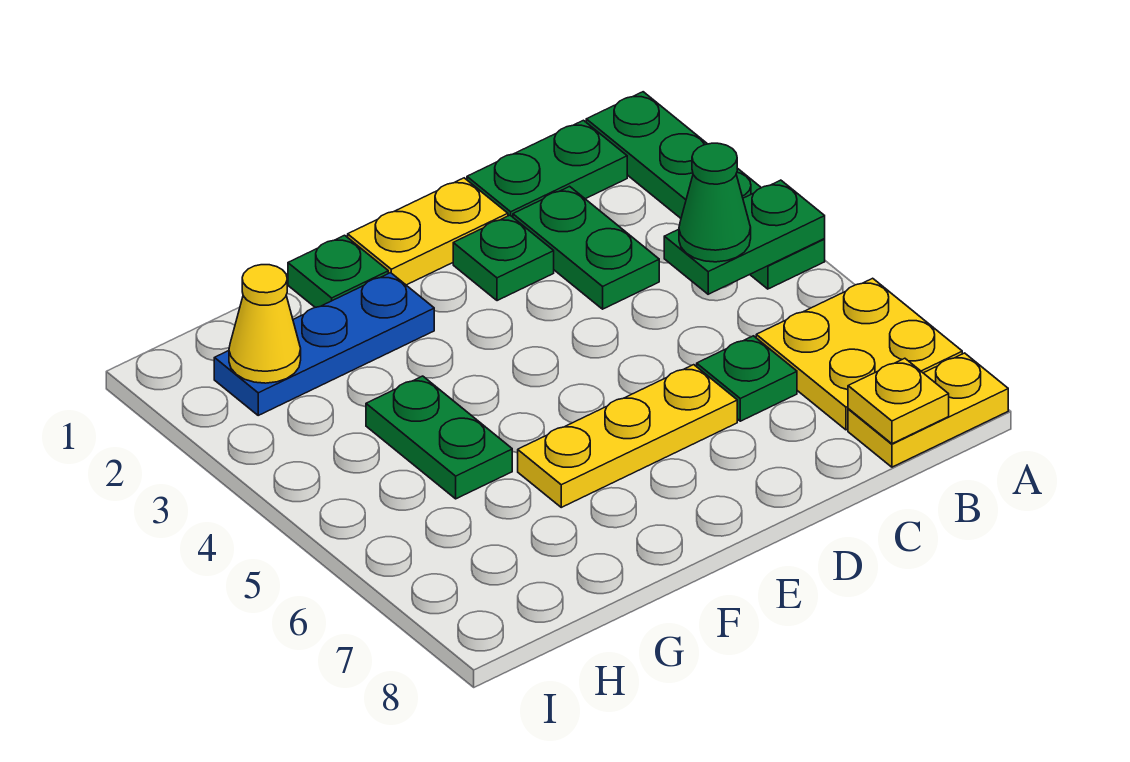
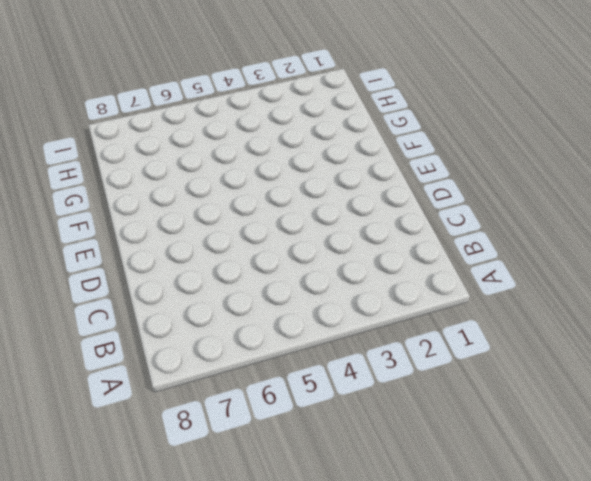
none -> green plate A1:A4 level 1
none -> yellow plate A6:B7 level 1
none -> yellow plate A8:B8 level 1

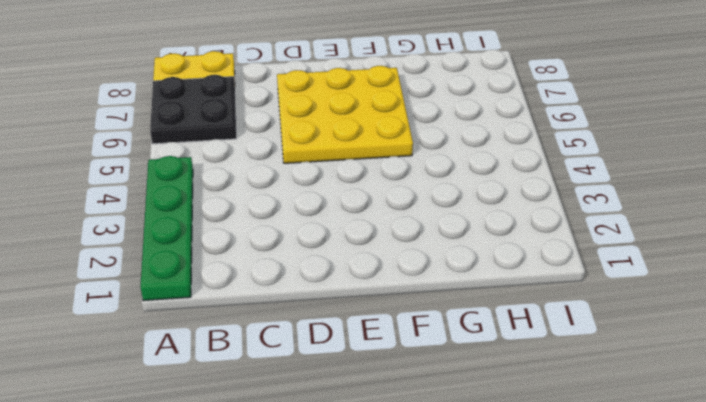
black plate A6:B7 level 1 -> yellow plate A6:B7 level 1
yellow plate D5:F7 level 1 -> yellow plate D6:F6 level 1
none -> green plate B1:C1 level 1
none -> green plate C2:C3 level 1
none -> green plate C6 level 1

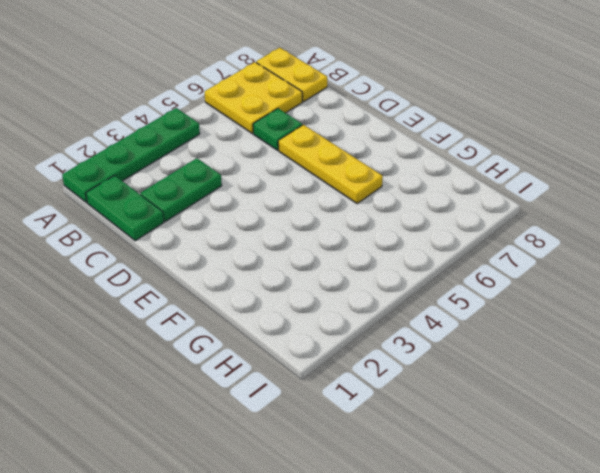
none -> yellow plate D1:E1 level 1
none -> green plate D2 level 1
none -> green plate F1 level 1

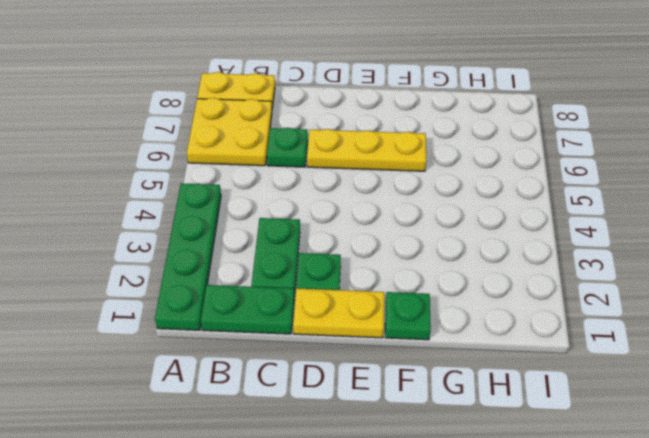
none -> blue plate F2:H2 level 1
none -> green plate G4:G5 level 1
none -> green plate A4:B4 level 2

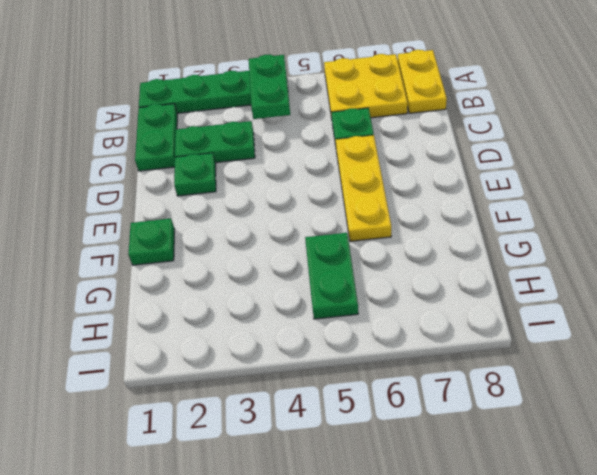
green plate G5:H5 level 1 -> green plate G4:G5 level 1
none -> yellow plate D1:E1 level 1
none -> blue plate F2:H2 level 1
none -> yellow plate B8 level 2

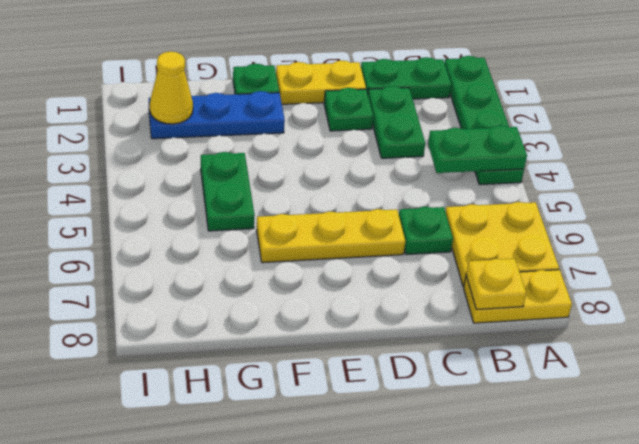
none -> green cone B4 level 3

